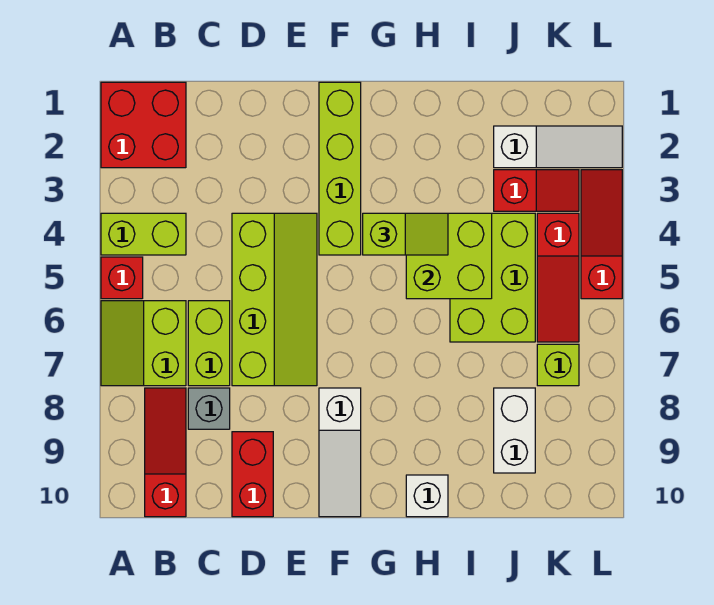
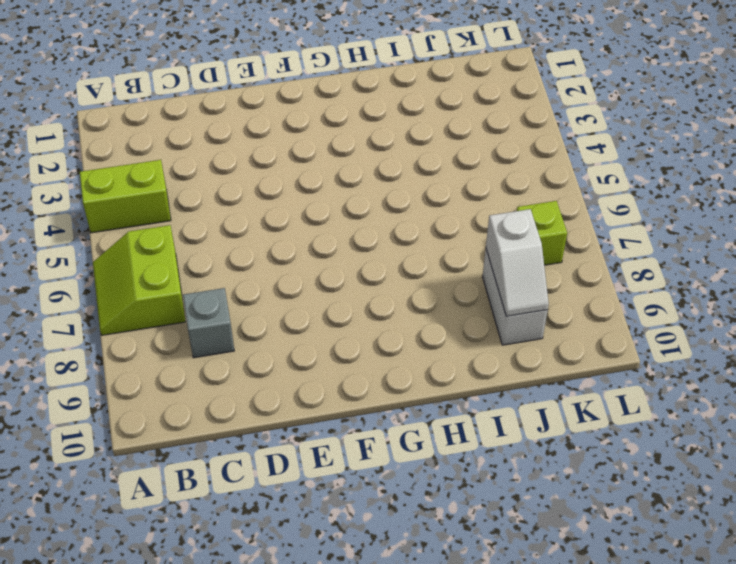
white slope J8:J9 level 2 top 8 -> none
none -> red brick A1:B2 level 1
none -> red brick A5 level 1
none -> red slope B8:B10 level 1 top 10

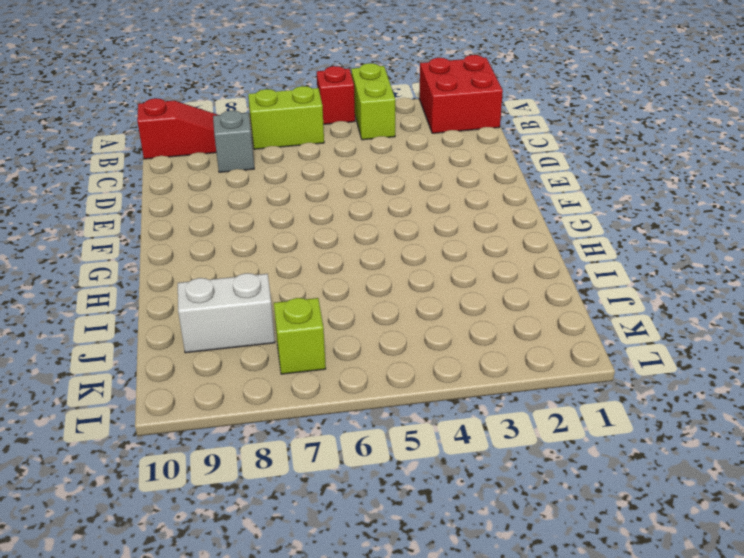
none -> lime brick C6:C7 level 1
none -> lime slope D4:E7 level 1 top D
none -> red brick D9:D10 level 1

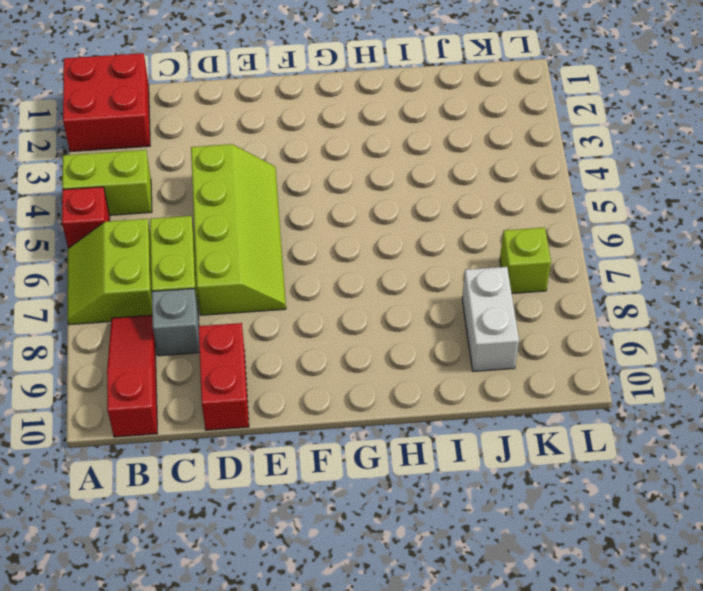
none -> lime brick F1:F4 level 1
none -> white slope F8:F10 level 1 top 8
none -> white brick H10 level 1

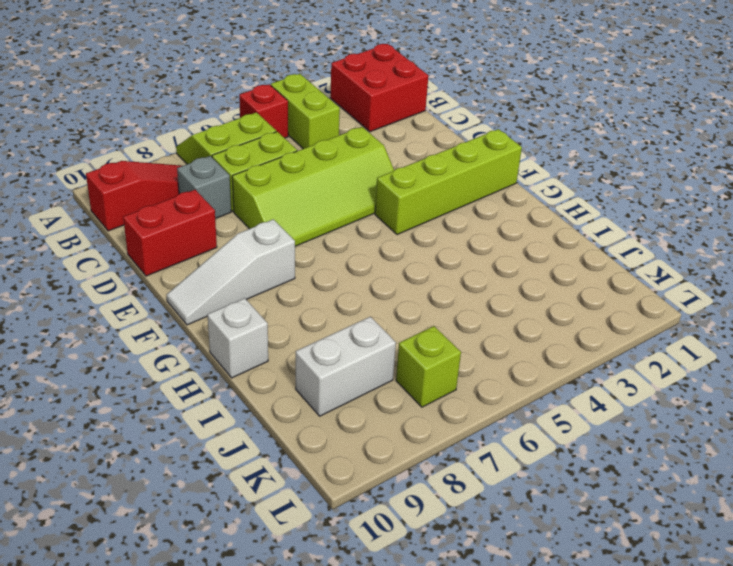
none -> lime brick I4:J6 level 1
none -> white slope J2:L2 level 1 top J
none -> red slope J3:K3 level 1 top J

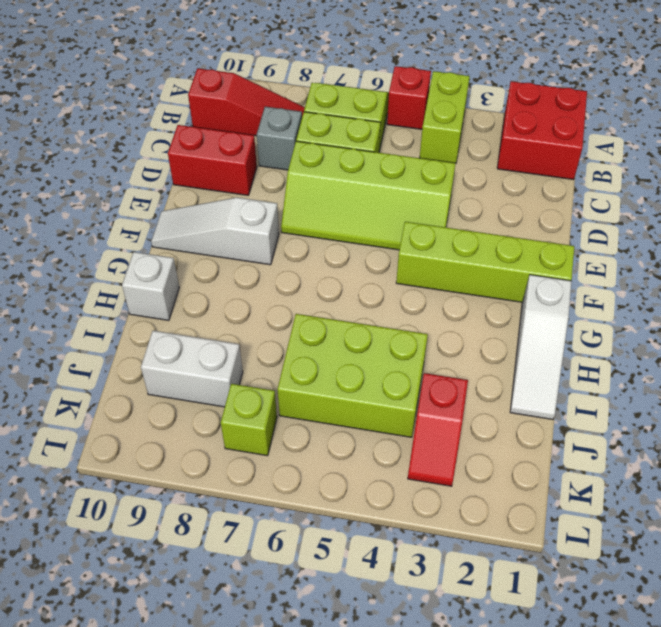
white slope G1:I1 level 1 top G -> white slope J2:L2 level 1 top J
none -> red slope K4:K6 level 1 top 4
none -> red slope L3:L5 level 1 top 5
none -> lime brick H4:I5 level 2

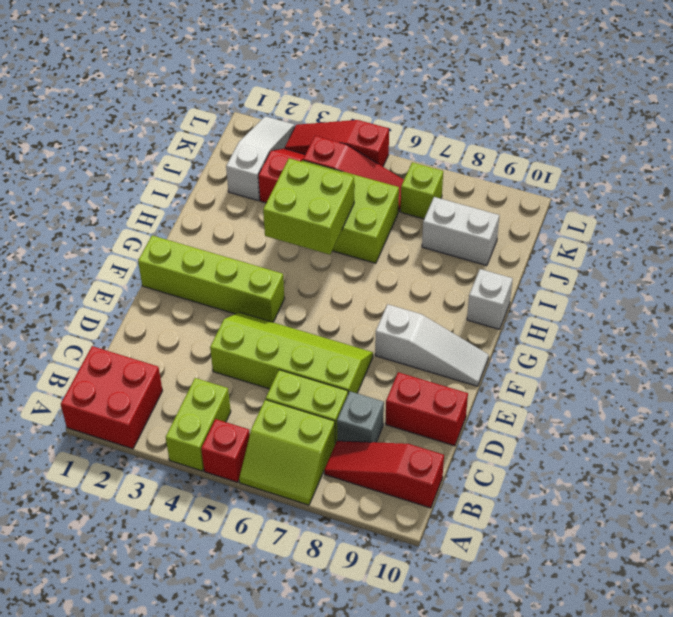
none -> lime slope G4:H4 level 3 top G

